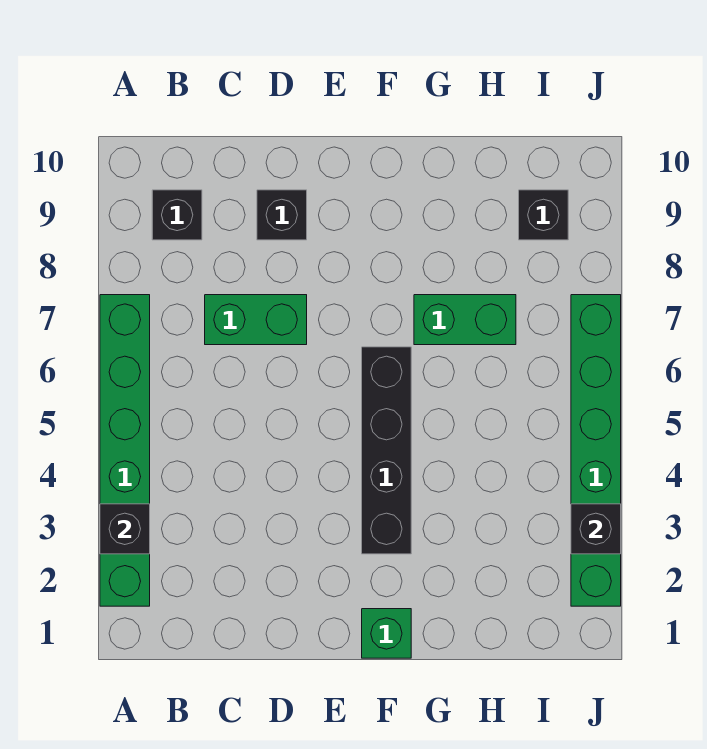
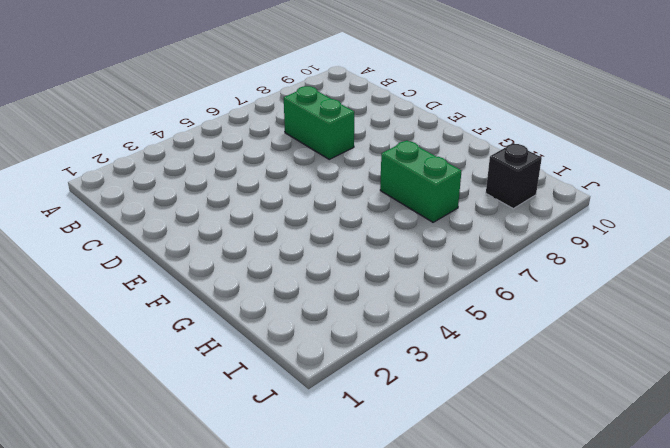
none -> green brick A2:A7 level 1
none -> black brick B9 level 1

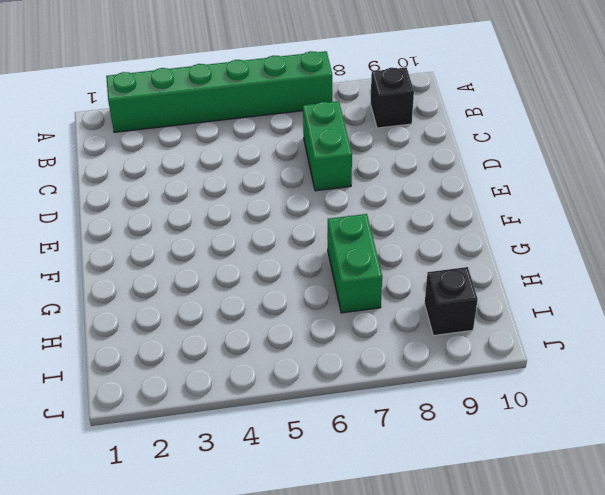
none -> black brick D9 level 1
none -> green brick F1 level 1

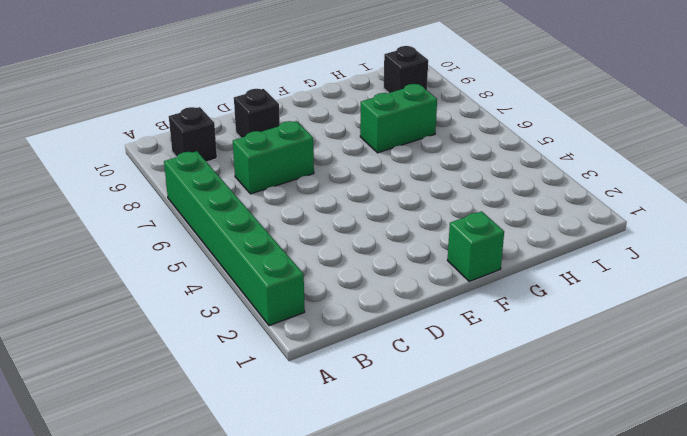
none -> black brick F3:F6 level 1
none -> green brick J2:J7 level 1

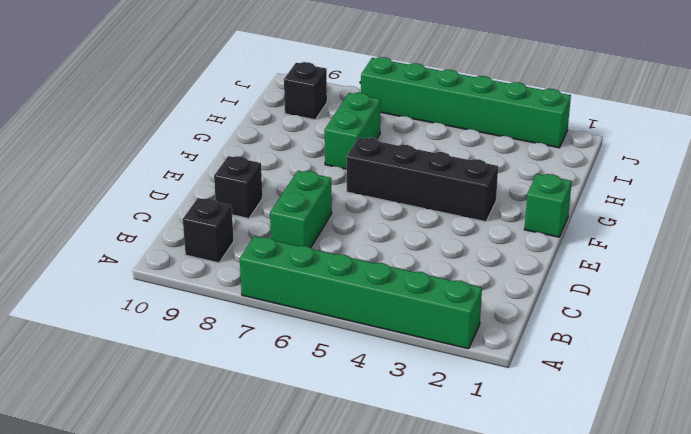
none -> black brick A3 level 2
none -> black brick J3 level 2

